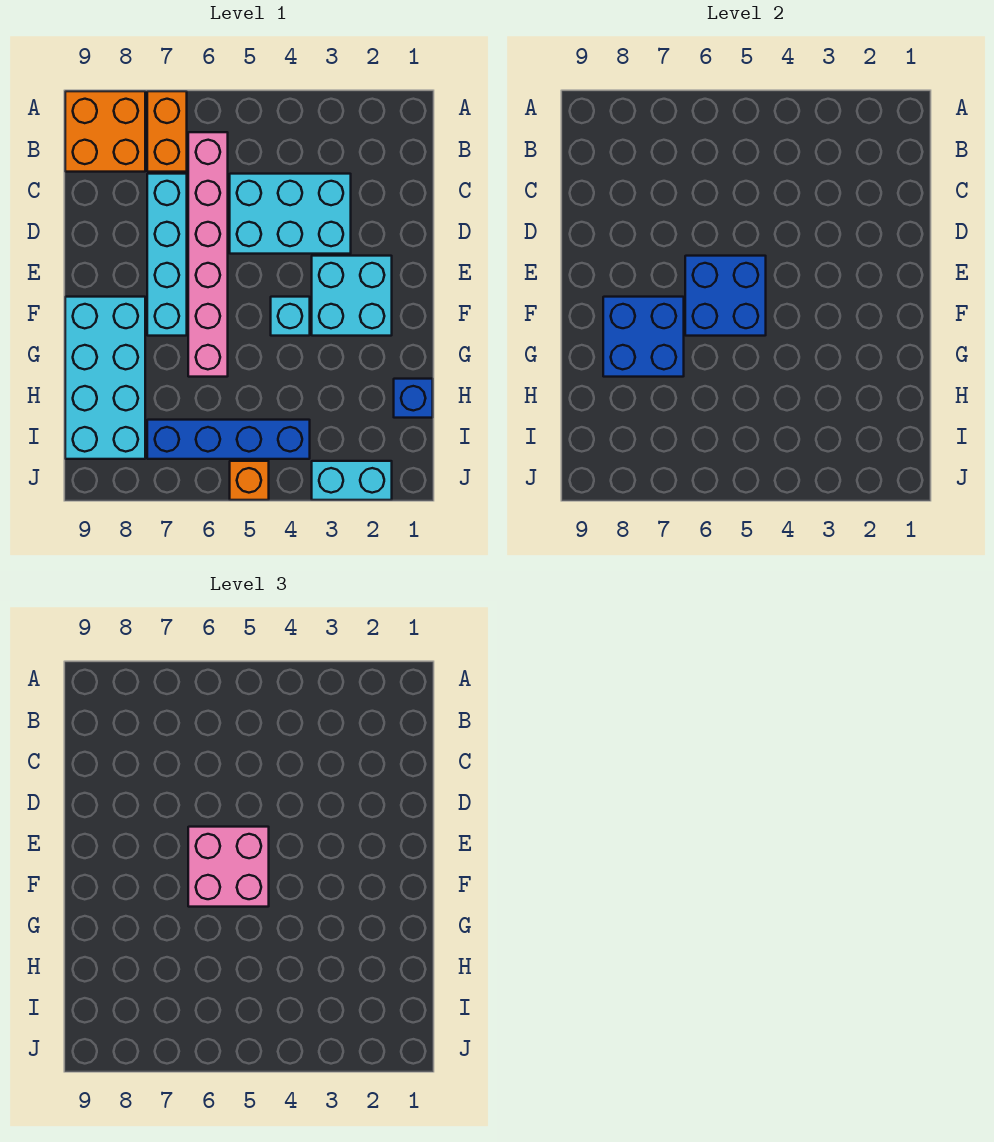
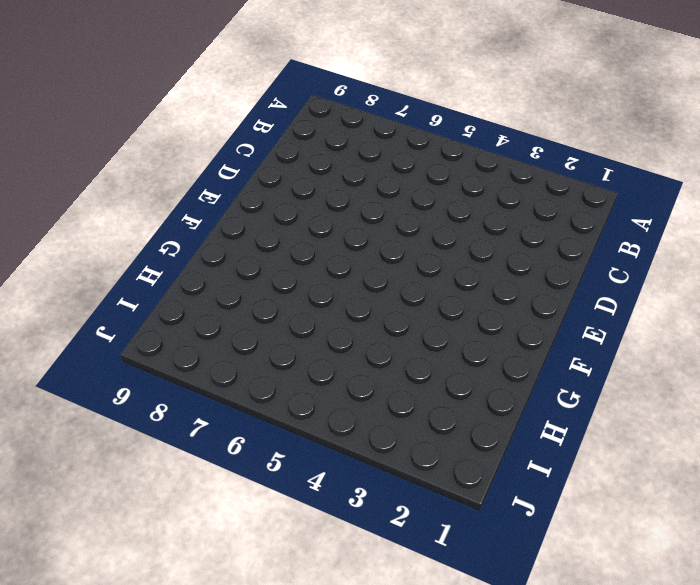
none -> orange brick A7:B7 level 1
none -> orange brick A8:B9 level 1
none -> pink brick B6:G6 level 1

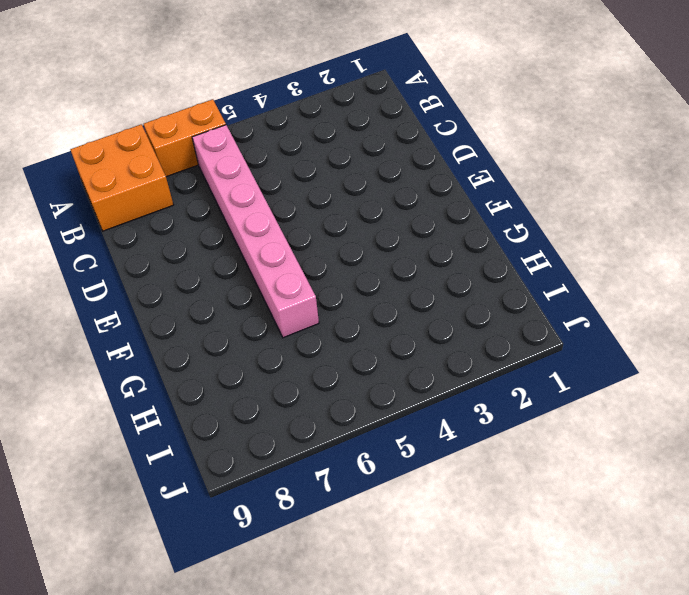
orange brick A6:A7 level 1 -> orange brick A7:B7 level 1
none -> cyan brick C3:D5 level 1
none -> cyan brick C7:F7 level 1
none -> cyan brick E2:F3 level 1

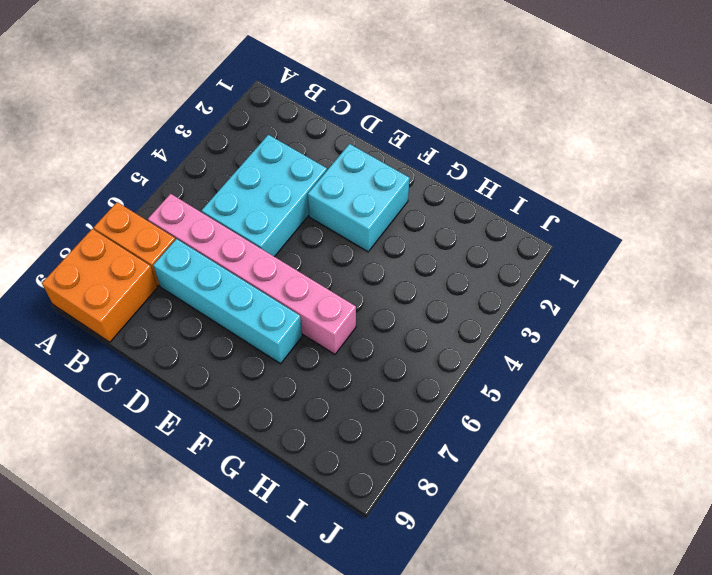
none -> cyan brick F4 level 1
none -> cyan brick F8:I9 level 1
none -> blue brick H1 level 1

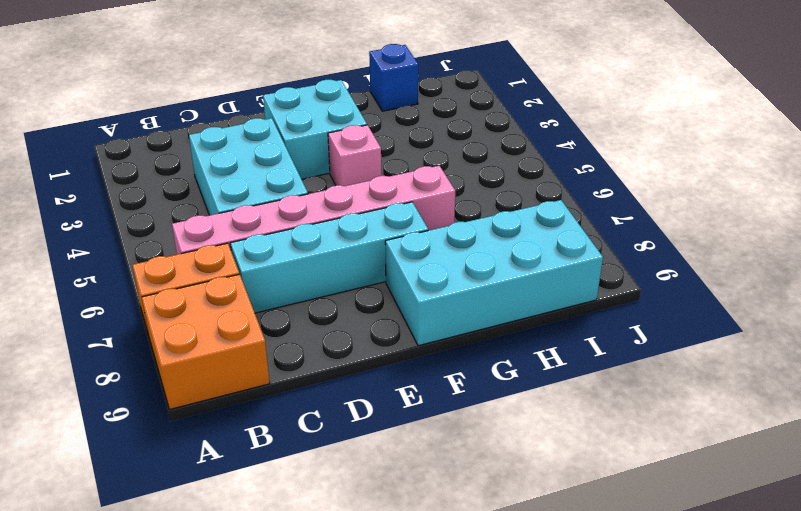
pink brick F4 level 1 -> cyan brick F4 level 1
none -> blue brick I4:I7 level 1
none -> cyan brick J2:J3 level 1
none -> orange brick J5 level 1

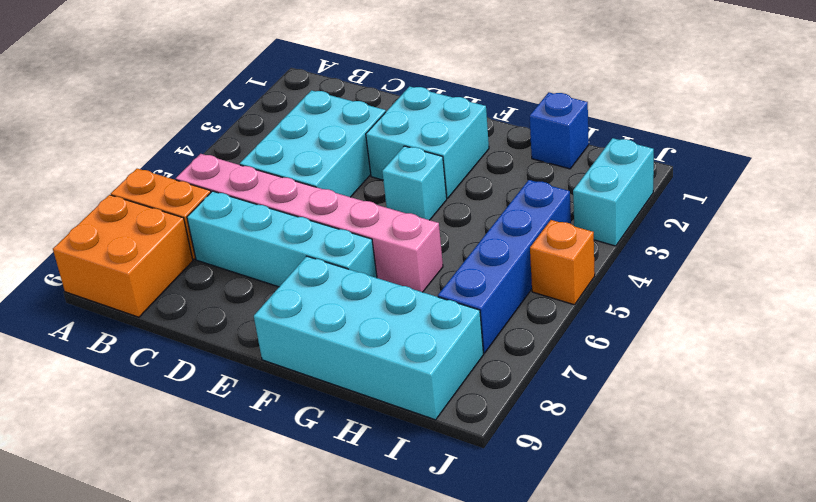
none -> blue brick E5:F6 level 2
none -> blue brick F7:G8 level 2
none -> pink brick E5:F6 level 3

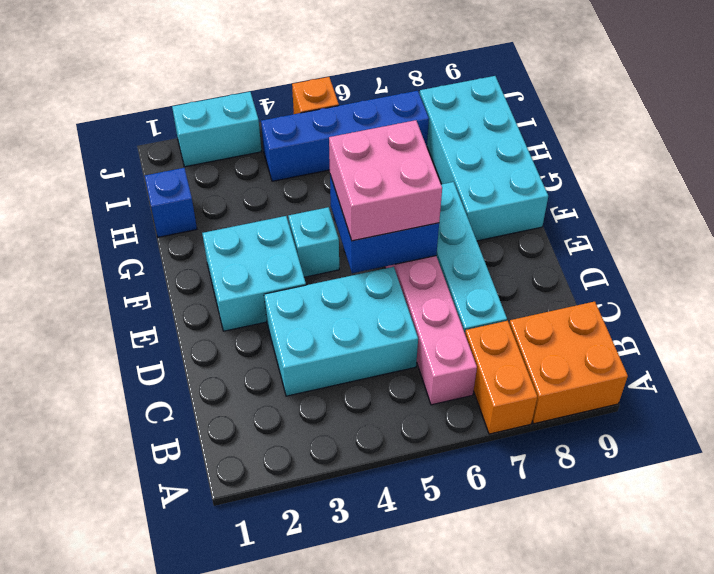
none -> blue brick F7:G8 level 2

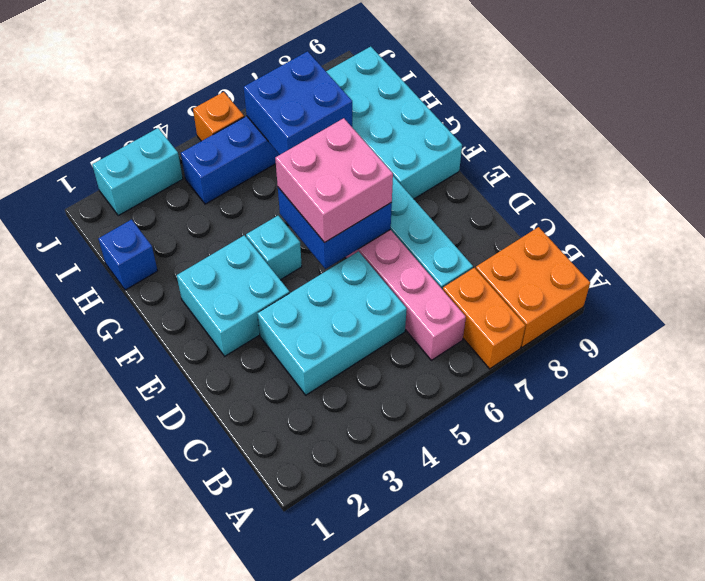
blue brick H6:I7 level 2 -> blue brick F7:G8 level 2

